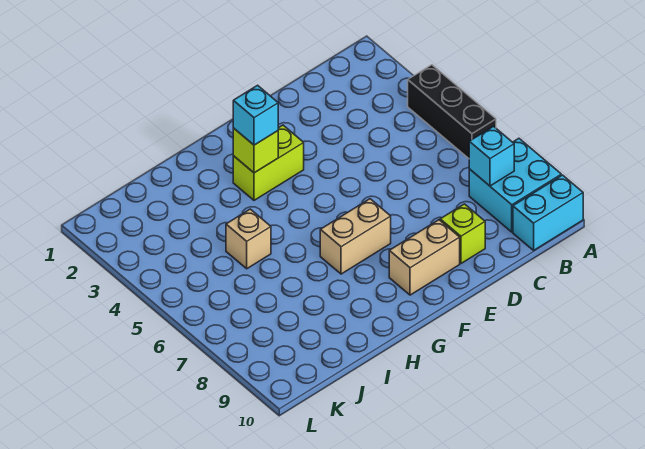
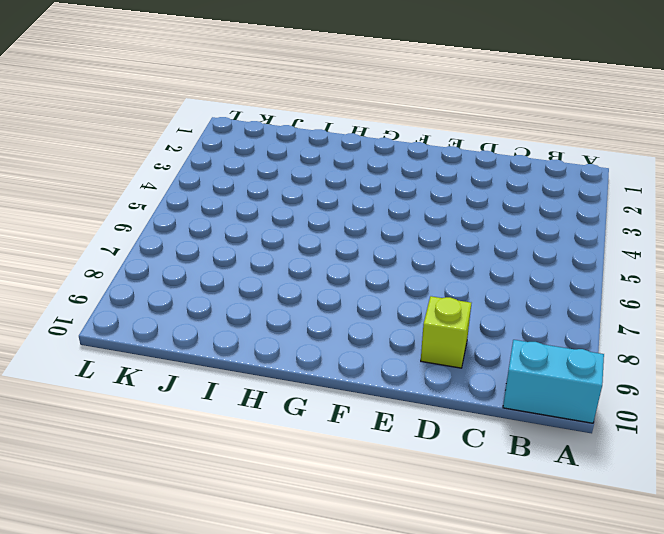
none -> black brick A4:A6 level 1
none -> cyan brick A8:B9 level 1

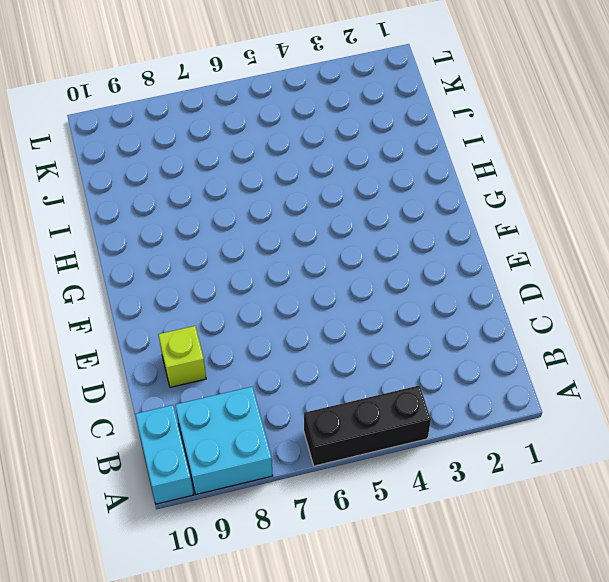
none -> tan brick E9:F9 level 1
none -> lime brick F3:G3 level 1

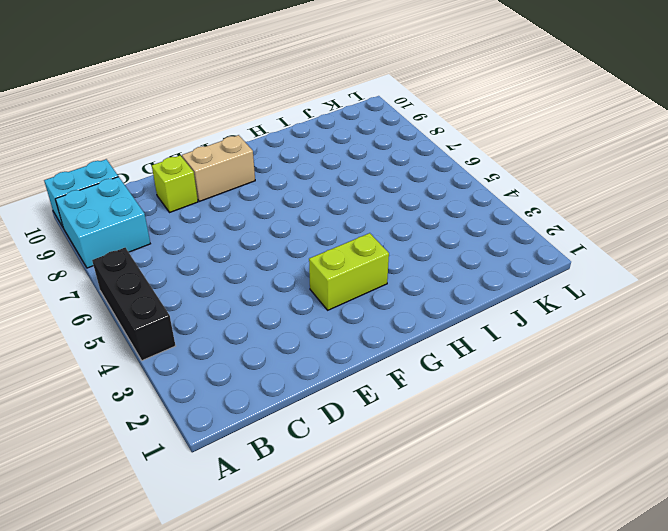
none -> tan brick F7:G7 level 1
none -> tan brick I5 level 1

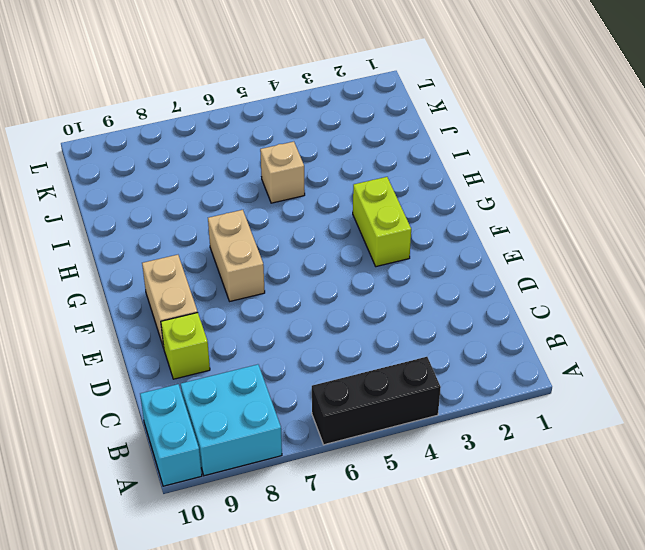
none -> cyan brick B8 level 2
none -> lime brick G3 level 2

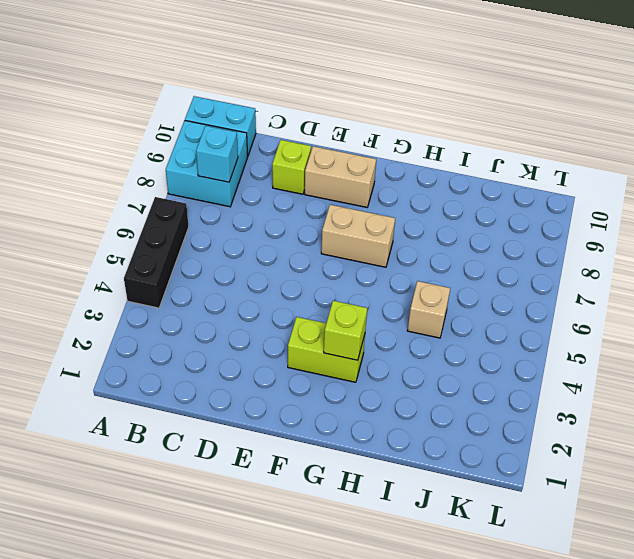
none -> cyan brick G3 level 3

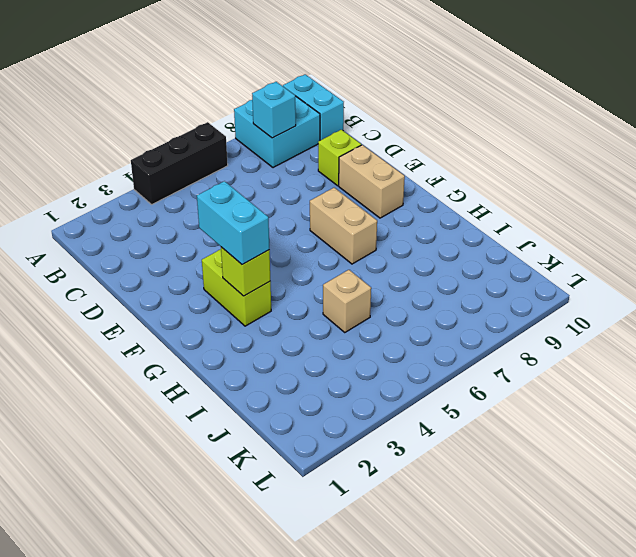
cyan brick F3:G3 level 3 -> cyan brick G3 level 3

